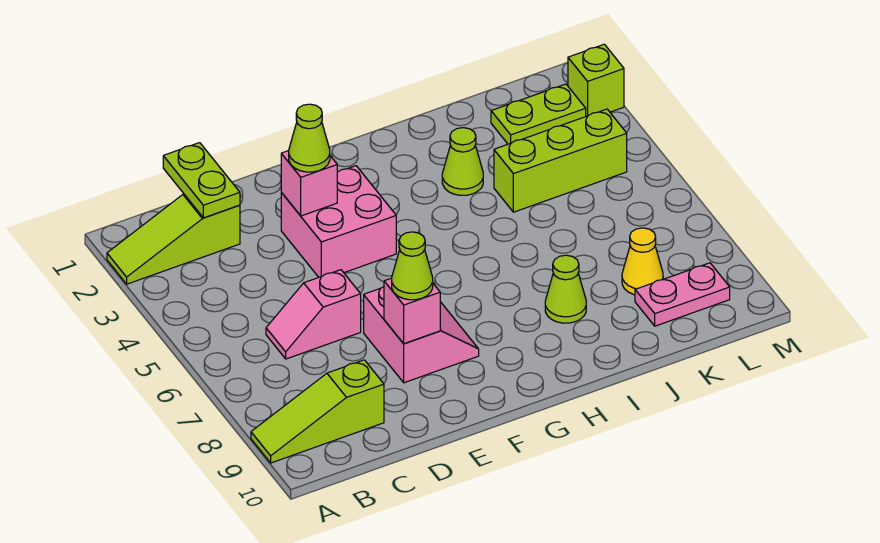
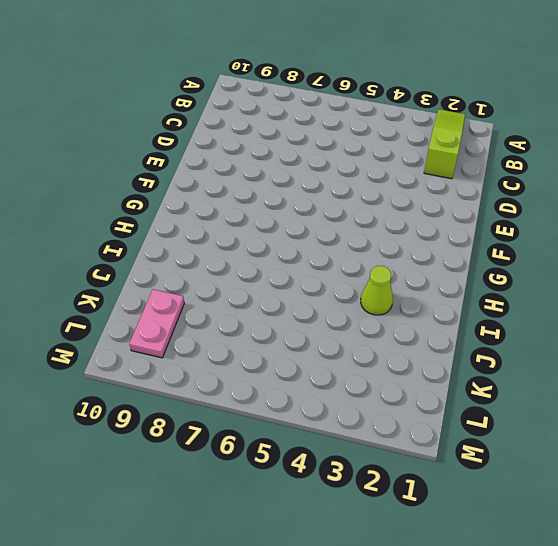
none -> lime slope A9:C9 level 1 top C
none -> pink slope C6:D6 level 1 top D
none -> pink brick E3:F4 level 1

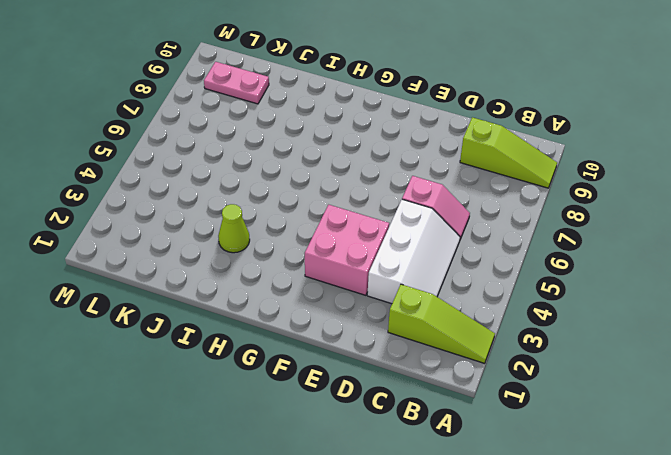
white slope C3:D5 level 1 top D -> none
none -> pink slope E7:F8 level 1 top E
none -> lime cone I8 level 1
none -> lime brick J4:L4 level 1

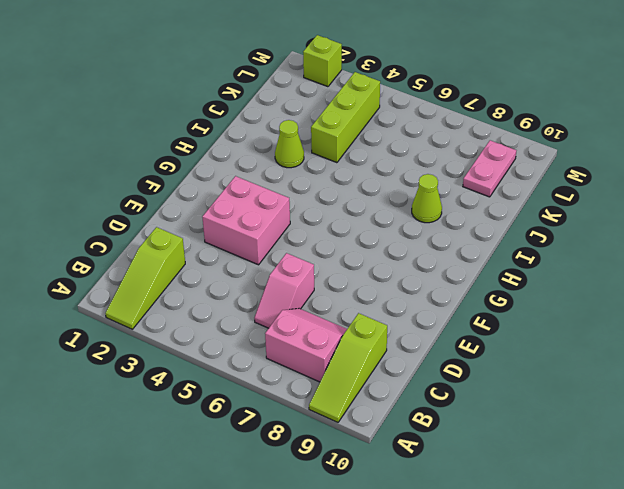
pink slope B7:C8 level 1 top B -> pink slope E7:F8 level 1 top E
none -> lime plate K2:L2 level 1
none -> yellow cone K8 level 1
none -> lime plate C1:C2 level 2

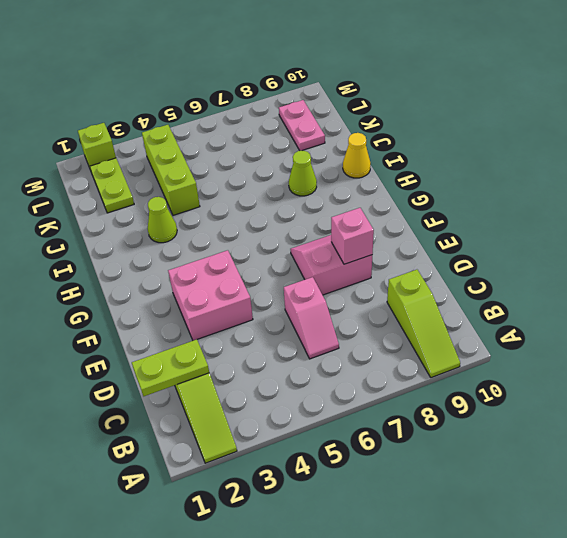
yellow cone I10 level 1 -> yellow cone K8 level 1
none -> pink brick E3 level 2
none -> lime cone E3 level 3
none -> lime cone E8 level 3

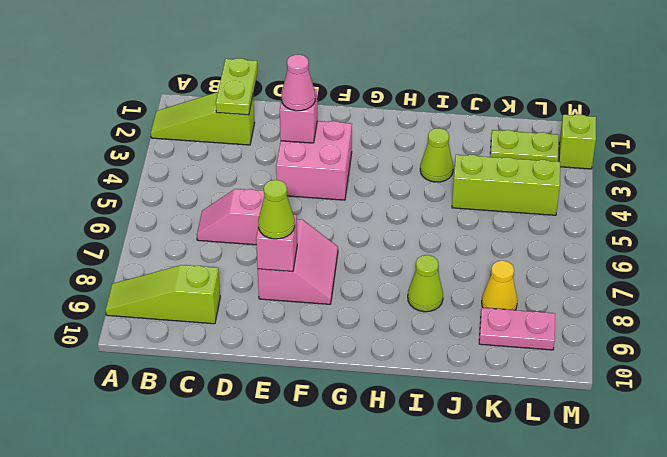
pink cone E3 level 3 -> lime cone E3 level 3

